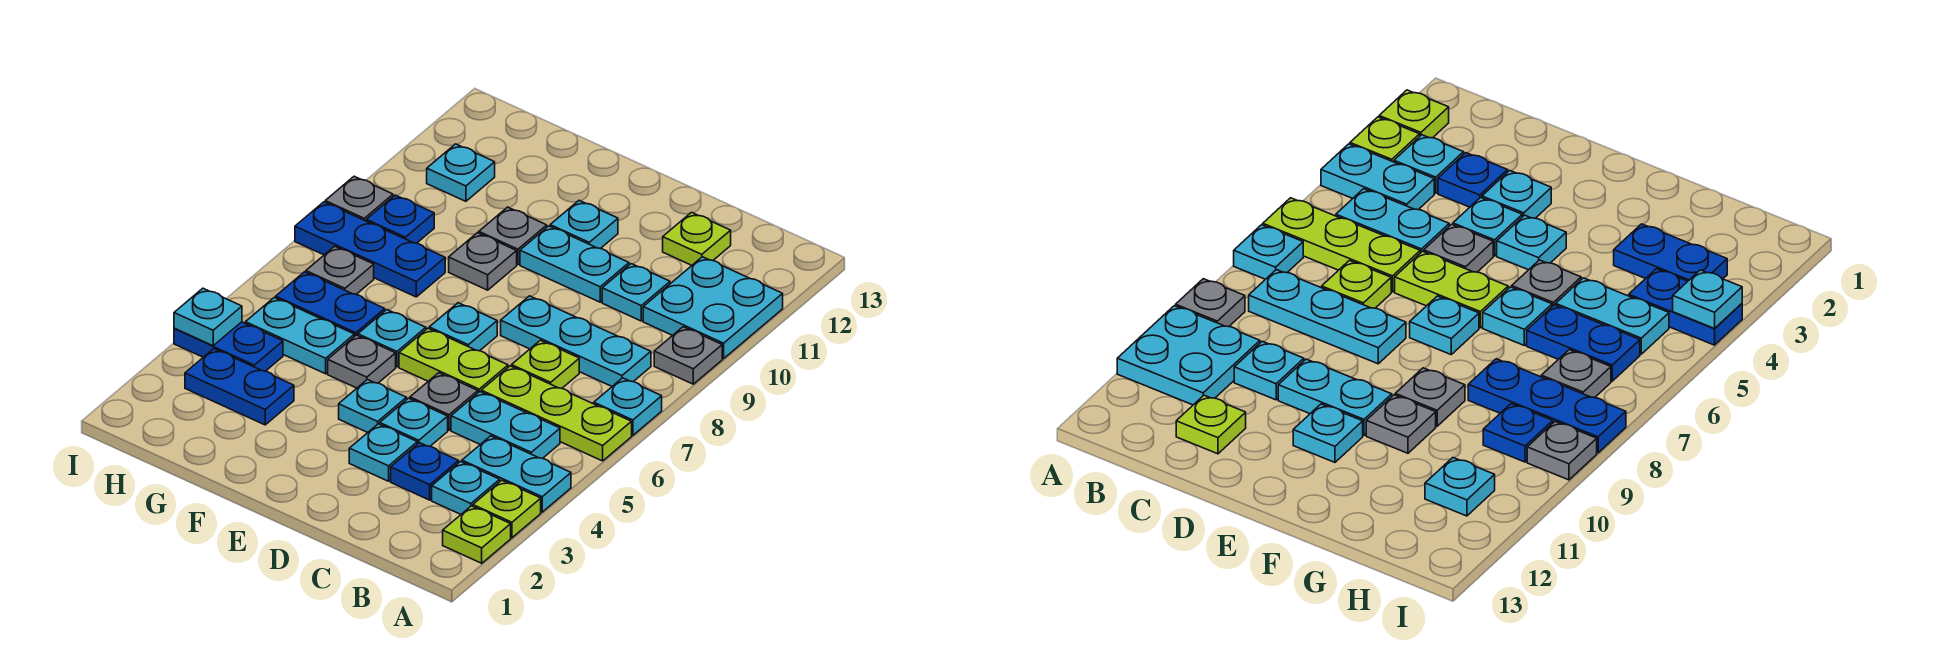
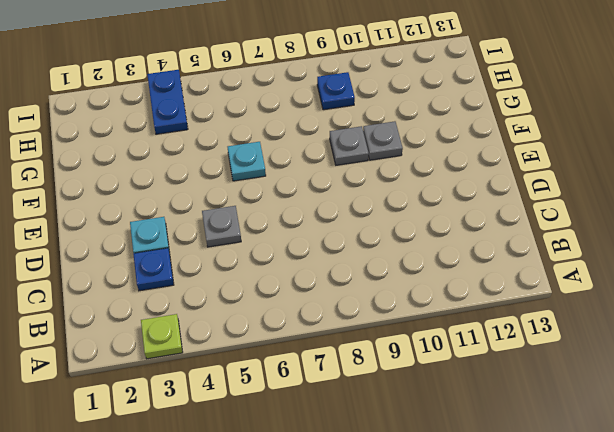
none -> lime plate A2 level 1
none -> cyan plate A4:B4 level 1
none -> lime plate A6:C6 level 1
none -> cyan plate A7 level 1

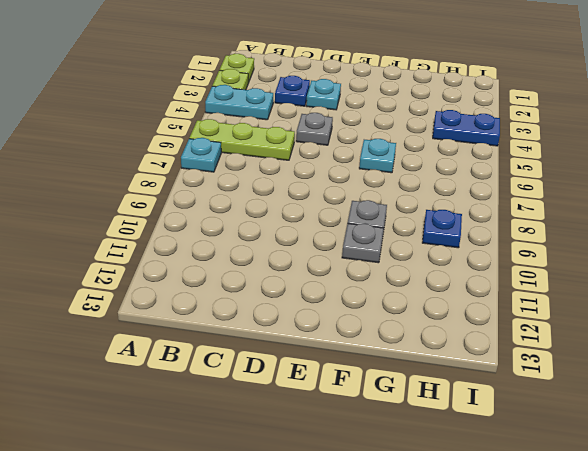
none -> grey plate A9 level 1
none -> cyan plate A10:B11 level 1
none -> cyan plate B3 level 1
none -> cyan plate B5:C5 level 1

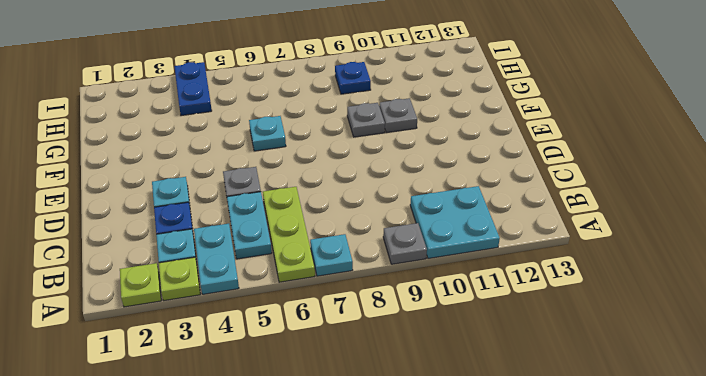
none -> cyan plate B8:D8 level 1
none -> lime plate C7 level 1
none -> cyan plate C10 level 1
none -> lime plate C12 level 1

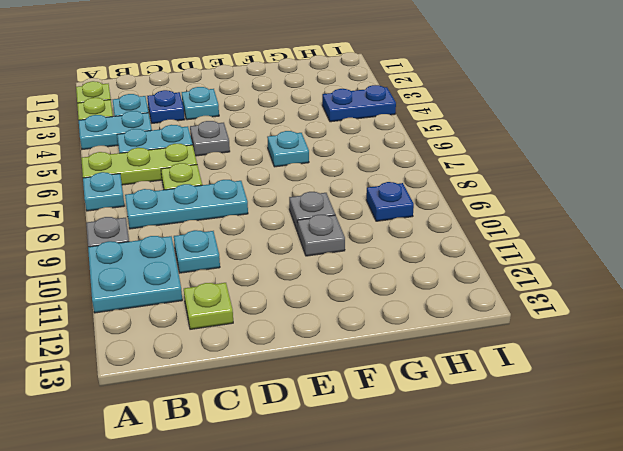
none -> cyan plate D4 level 1
none -> lime plate D6:E6 level 1
none -> cyan plate D10:E10 level 1
none -> cyan plate E4 level 1

